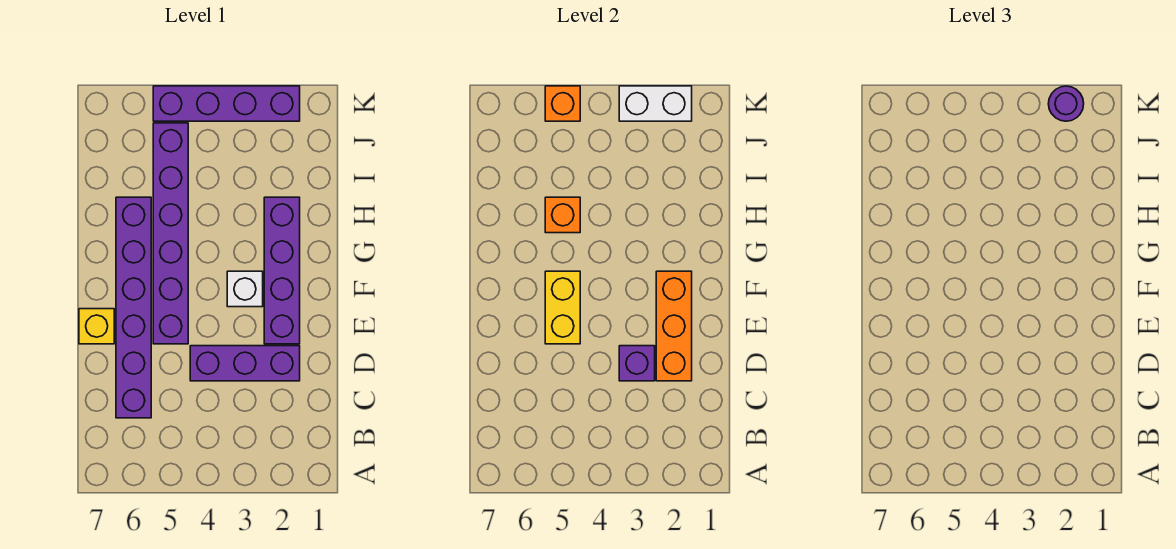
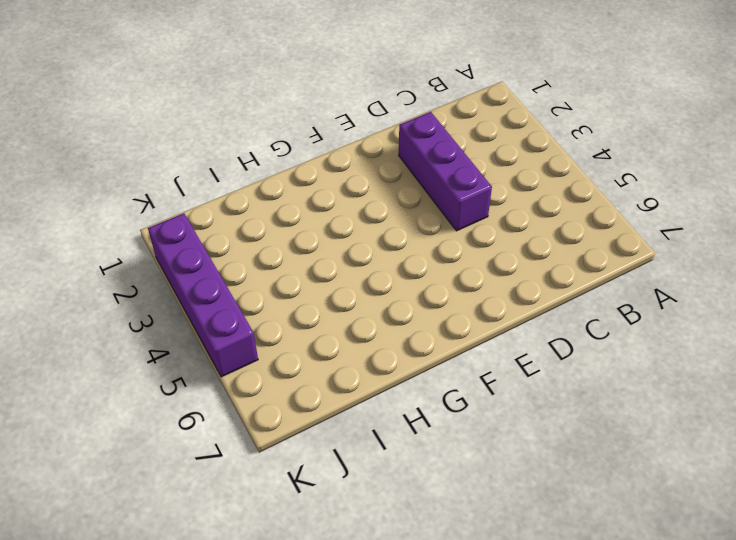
none -> purple brick C6:H6 level 1
none -> purple brick E2:H2 level 1
none -> purple brick E5:J5 level 1

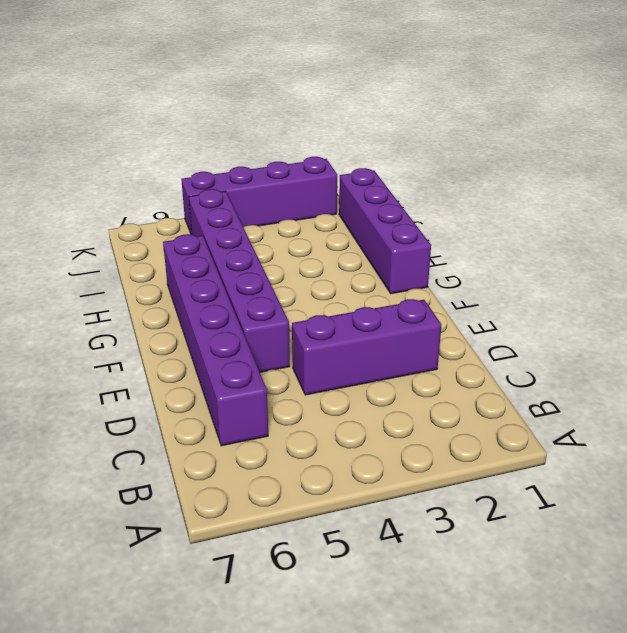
purple brick G1:J1 level 1 -> purple brick E2:H2 level 1
none -> yellow brick E7 level 1
none -> white brick F3 level 1
none -> orange brick D2:F2 level 2

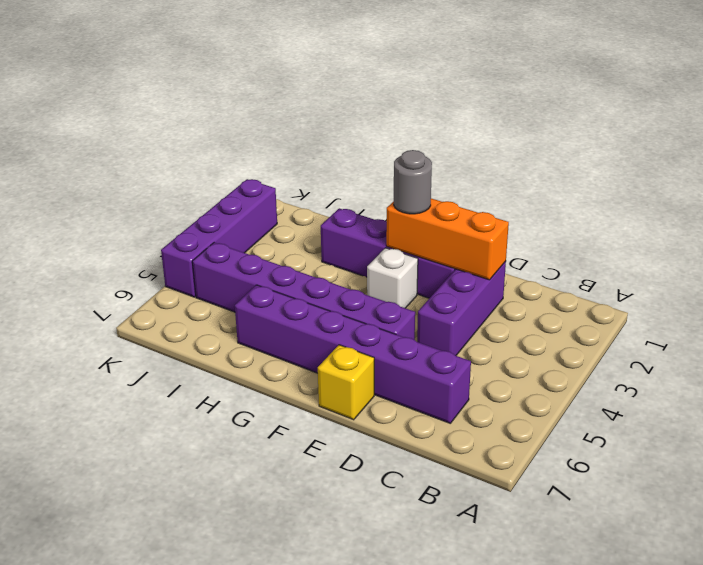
grey round brick F2 level 3 -> none
none -> purple brick D3 level 2
none -> yellow brick E5:F5 level 2
none -> orange brick H5 level 2

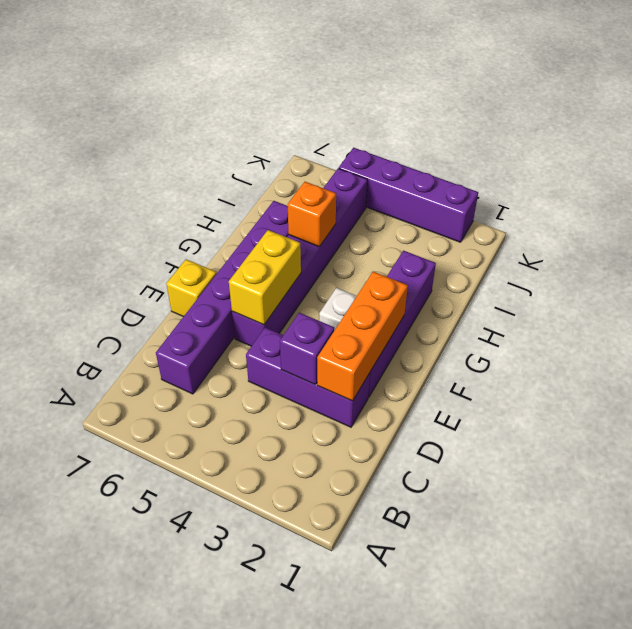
none -> white brick K2:K3 level 2
none -> orange brick K5 level 2
none -> purple round brick K2 level 3

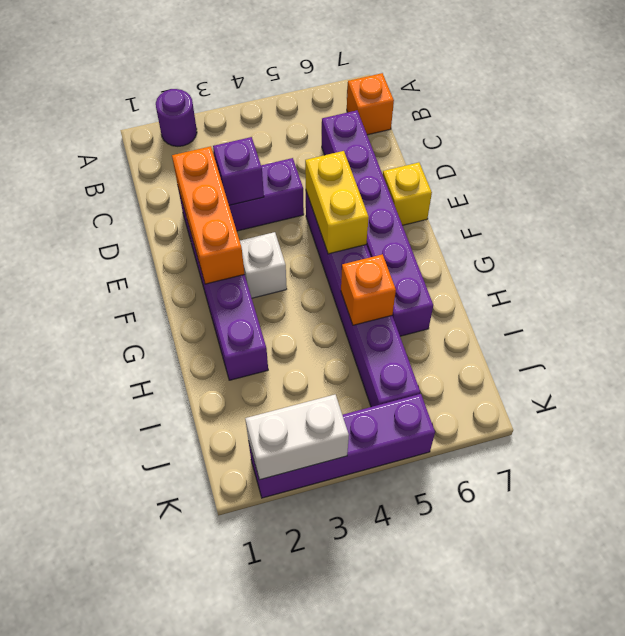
purple round brick A2 level 1 -> purple round brick K2 level 3
orange brick B7 level 1 -> orange brick K5 level 2

